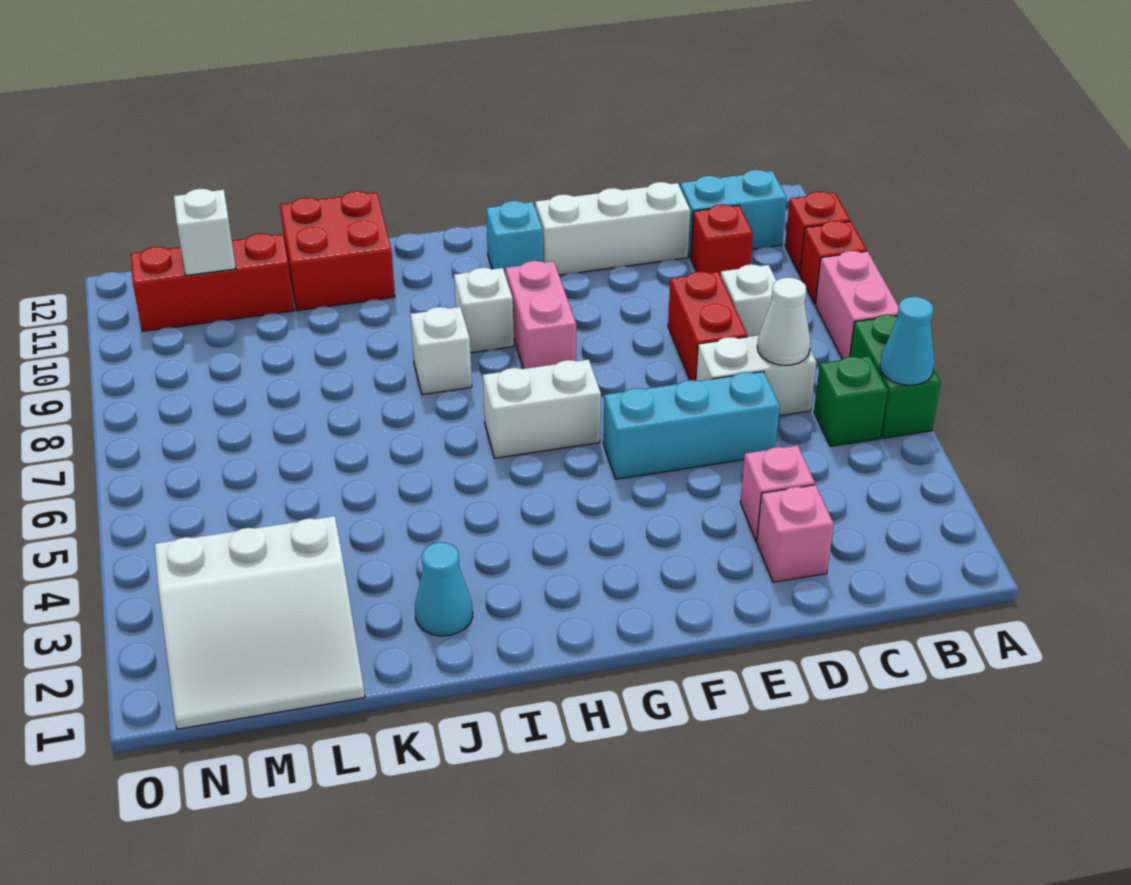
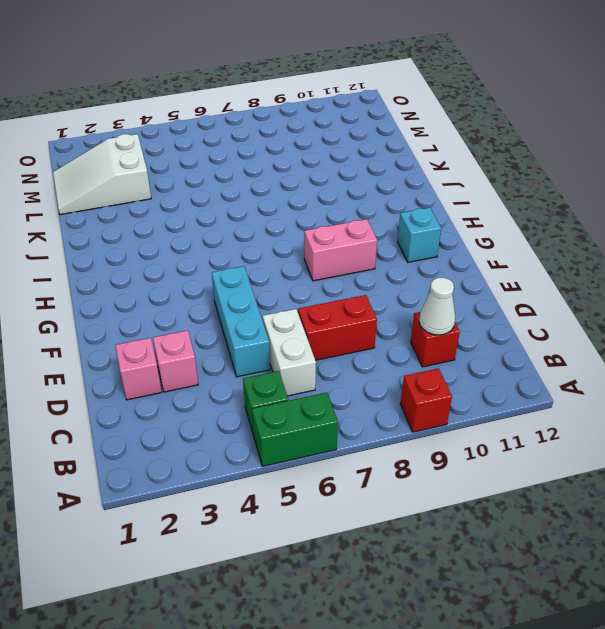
white cone C10 level 2 -> white cone C6 level 2
white slope L1:M3 level 1 top 3 -> white slope L1:N3 level 1 top 3
none -> pink brick A7:A8 level 1
none -> red brick A10 level 1
none -> cyan brick B11:C11 level 1

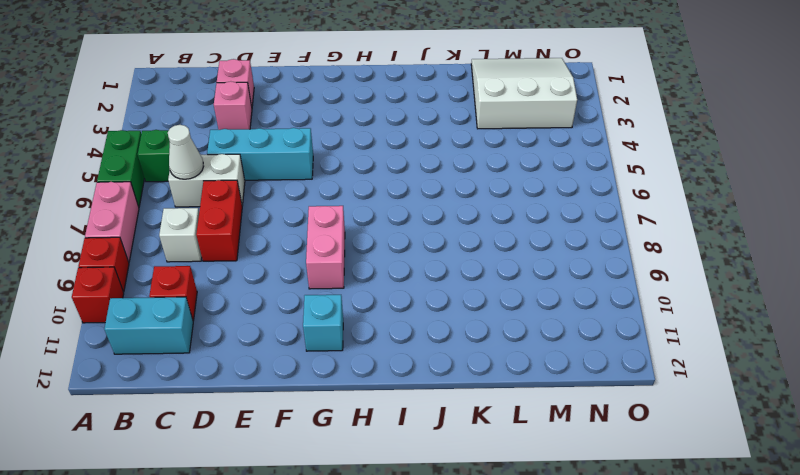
none -> white brick D11:F11 level 1
none -> white brick G6:H6 level 1
none -> white brick H9 level 1

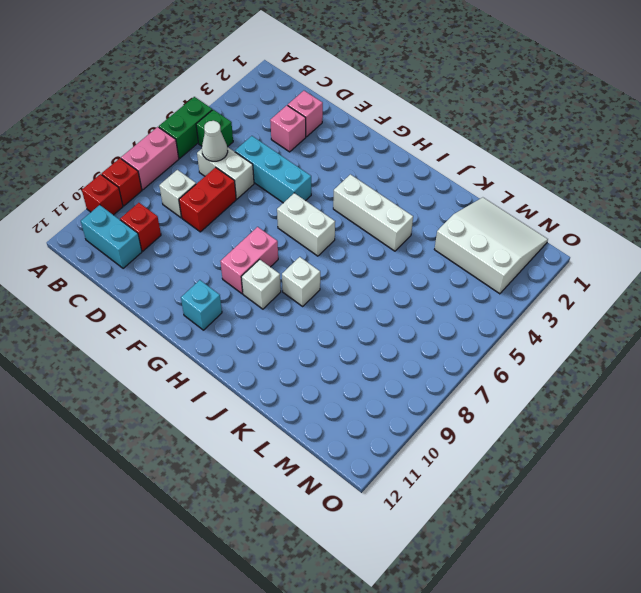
white brick H4:J4 level 1 -> white brick D11:F11 level 1
none -> cyan cone J2 level 1
none -> red brick J11:K12 level 1
none -> red brick L11:N11 level 1

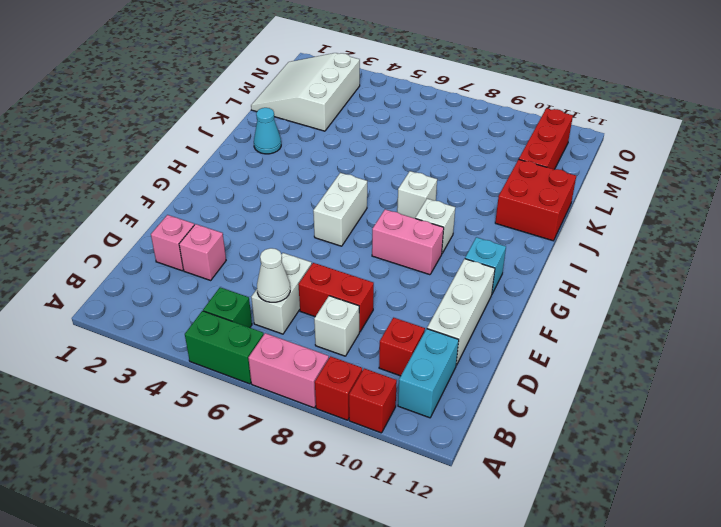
none -> cyan brick D5:F5 level 1
none -> cyan cone A5 level 2
none -> white brick M11 level 2

